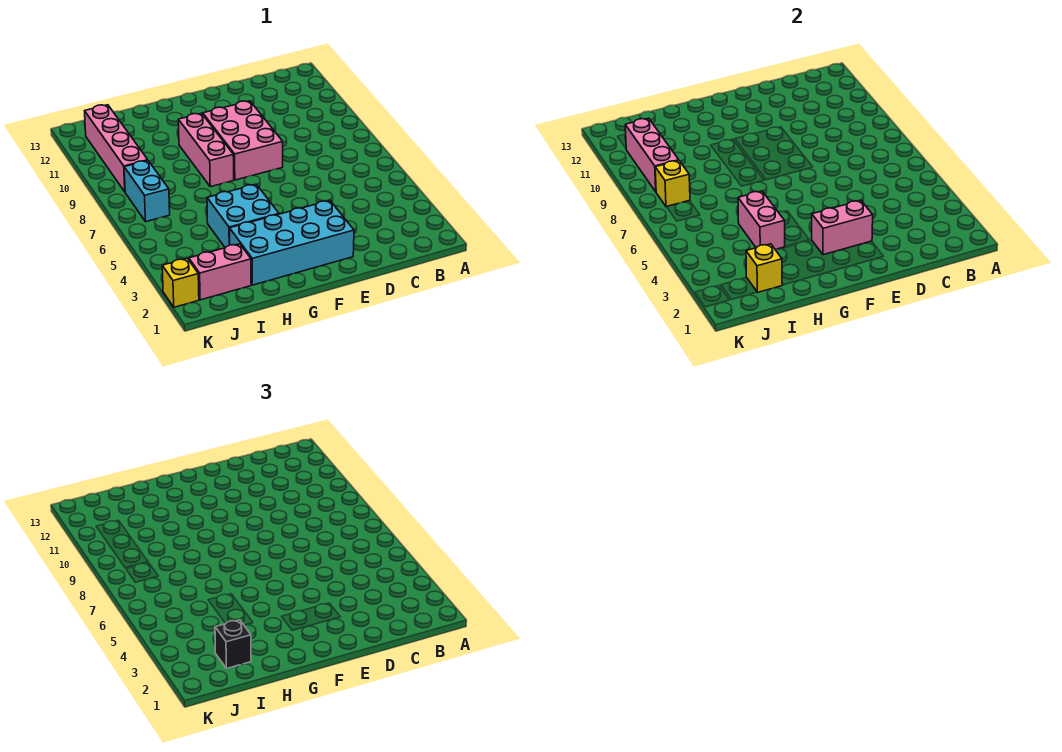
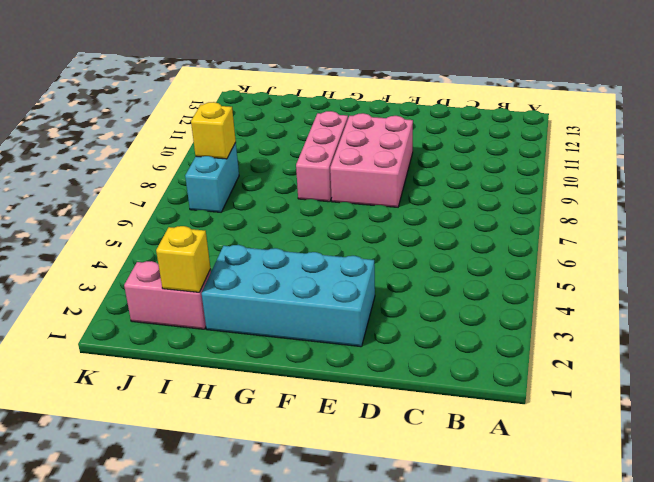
none -> cyan brick G4:H5 level 1
none -> pink brick J9:J12 level 1
none -> yellow brick K2 level 1

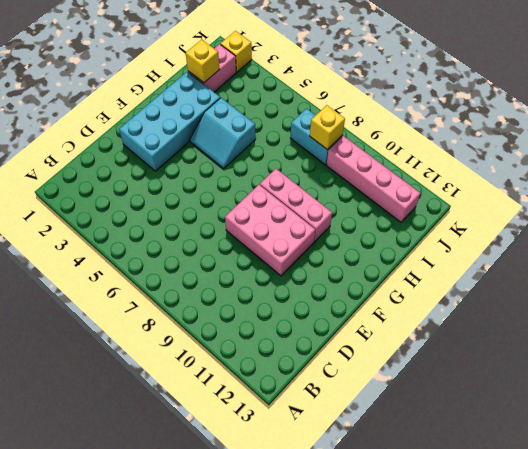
cyan slope G4:H5 level 1 top H -> cyan brick G4:H5 level 1
none -> pink brick E3:F3 level 2
none -> pink brick H4:H5 level 2
none -> pink brick J9:J11 level 2

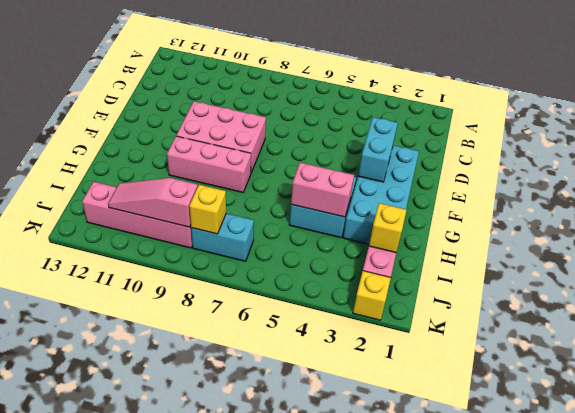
cyan brick E3:F3 level 2 -> pink brick E3:F3 level 2
pink slope J9:J11 level 2 top 9 -> pink brick J9:J11 level 2
none -> black brick I2 level 3

